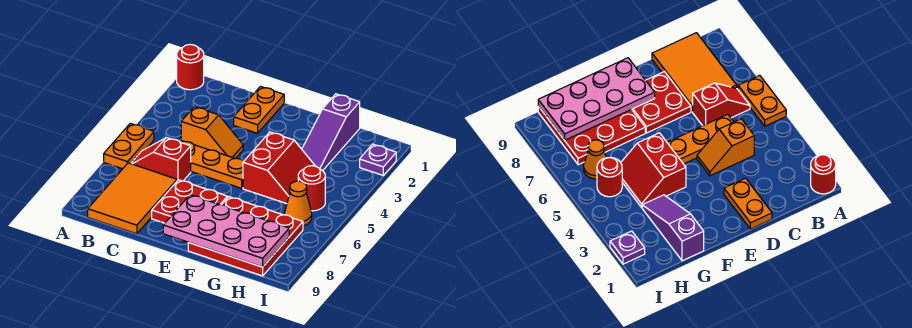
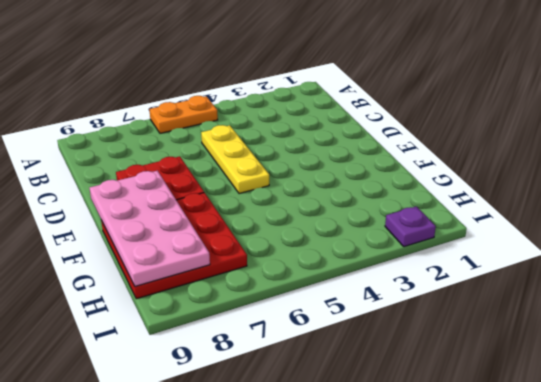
yellow plate C5:E5 level 1 -> orange plate C5:E5 level 1
none -> red round brick A1 level 1
none -> red slope B6:C6 level 1 top C
none -> orange tile B7:C9 level 1

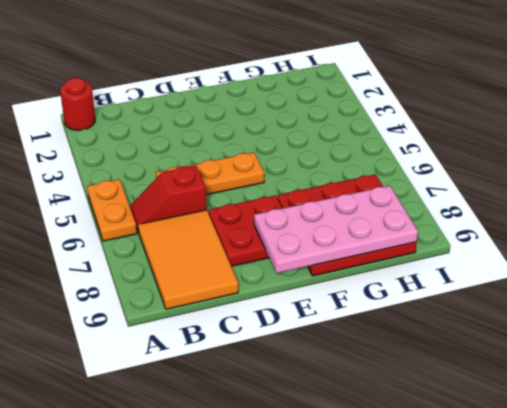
none -> orange slope C4:D4 level 1 top C
none -> orange plate D1:D2 level 1
none -> red slope F4:G5 level 1 top F

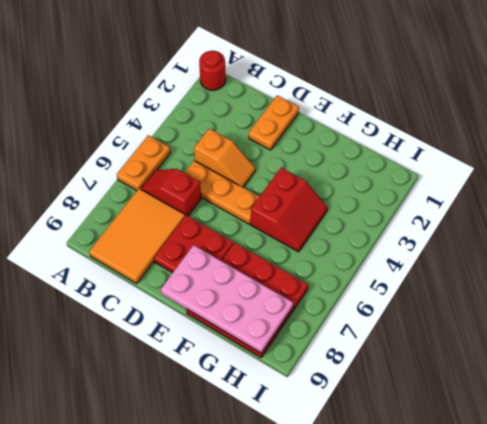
none -> purple slope G1:G3 level 1 top 1
none -> red round brick H5 level 1
none -> orange cone H6 level 1

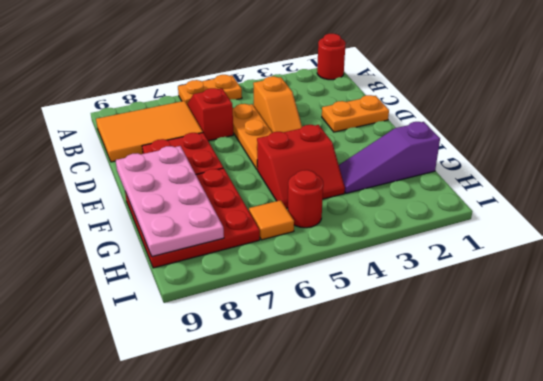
orange tile H6 level 1 -> orange cone H6 level 1
none -> purple plate I2 level 1

